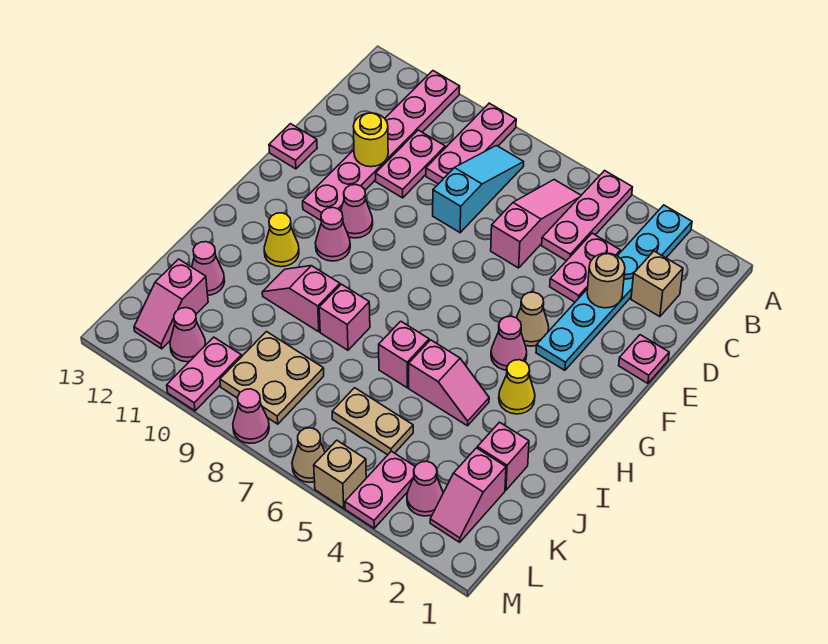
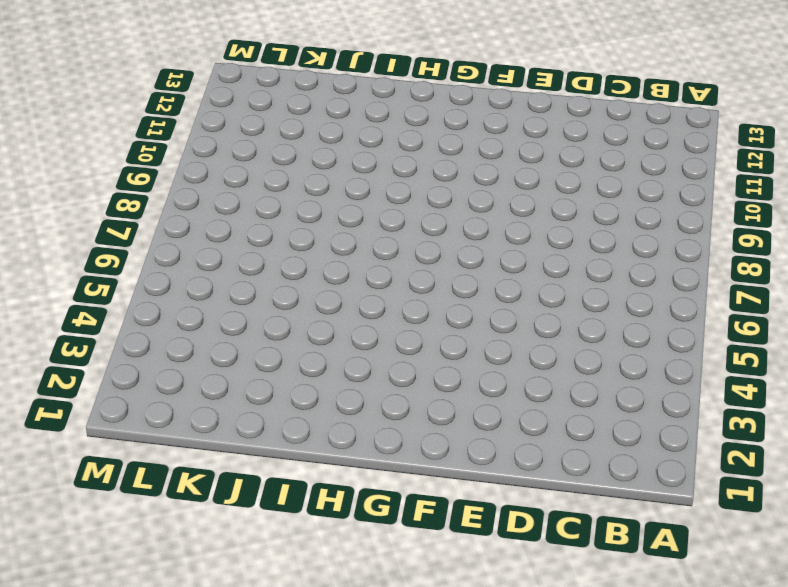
none -> cyan plate A3:F3 level 1
none -> pink plate A5:C5 level 1
none -> pink plate A9:C9 level 1
none -> pink plate A11:F11 level 1

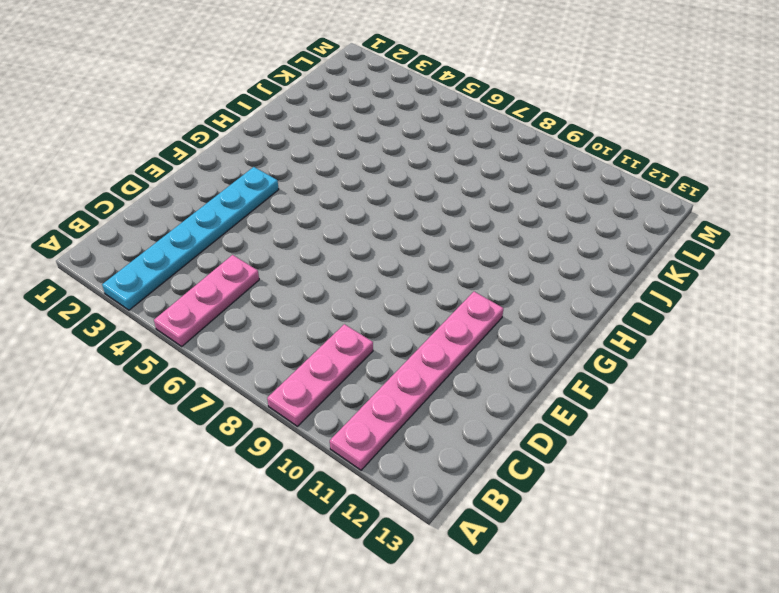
none -> pink slope B6:D6 level 1 top D
none -> cyan slope B8:D8 level 1 top D
none -> tan brick C2 level 1
none -> pink plate C4:D4 level 1

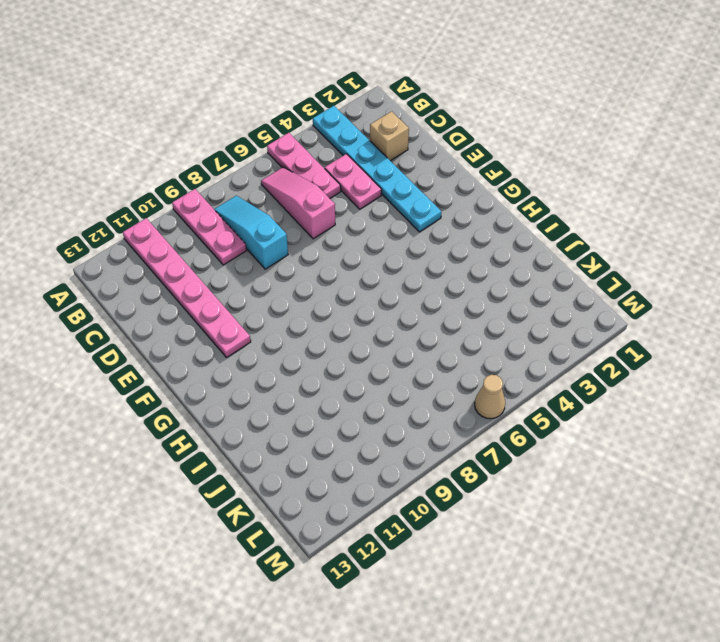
none -> pink plate C10:D10 level 1
none -> pink plate E1 level 1
none -> pink plate E13 level 1
none -> tan cone F4 level 1

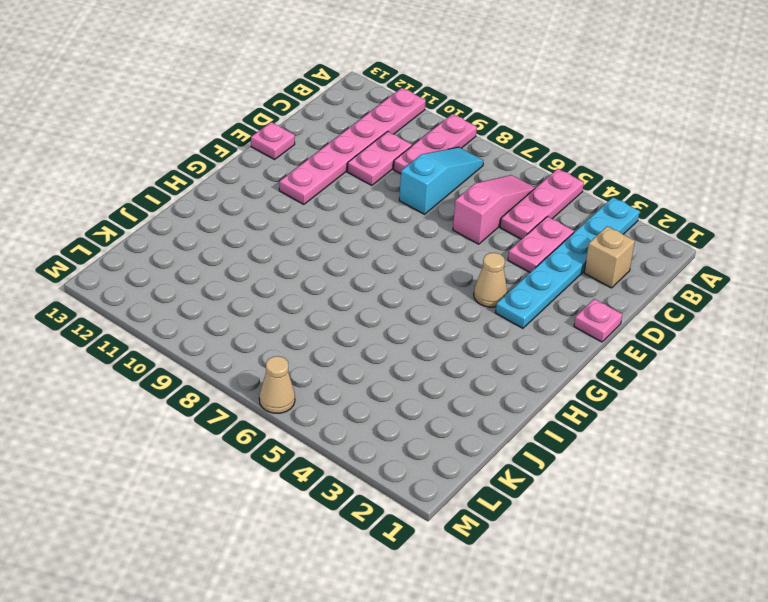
none -> pink cone F10 level 1
none -> pink cone G4 level 1
none -> pink cone G10 level 1
none -> yellow cone H3 level 1

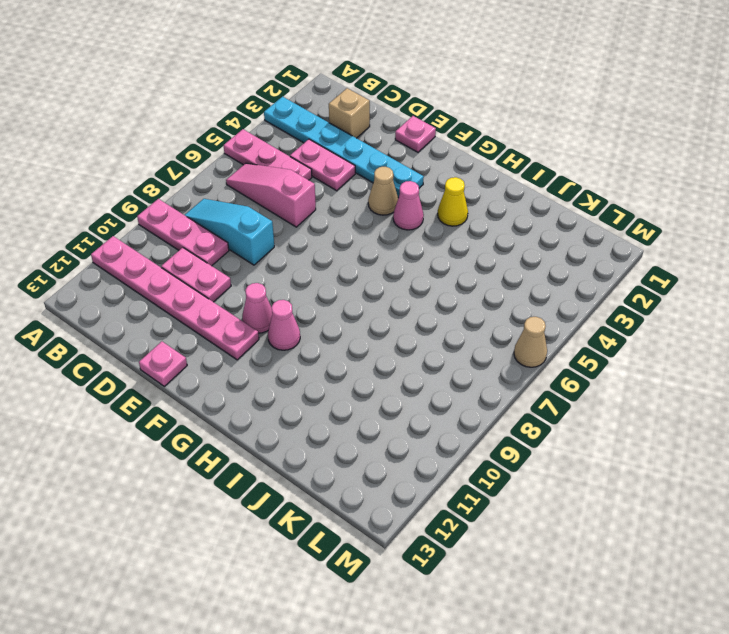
none -> yellow cone H11 level 1
none -> pink slope I4:I5 level 1 top 5
none -> pink brick I6 level 1
none -> pink brick I8 level 1

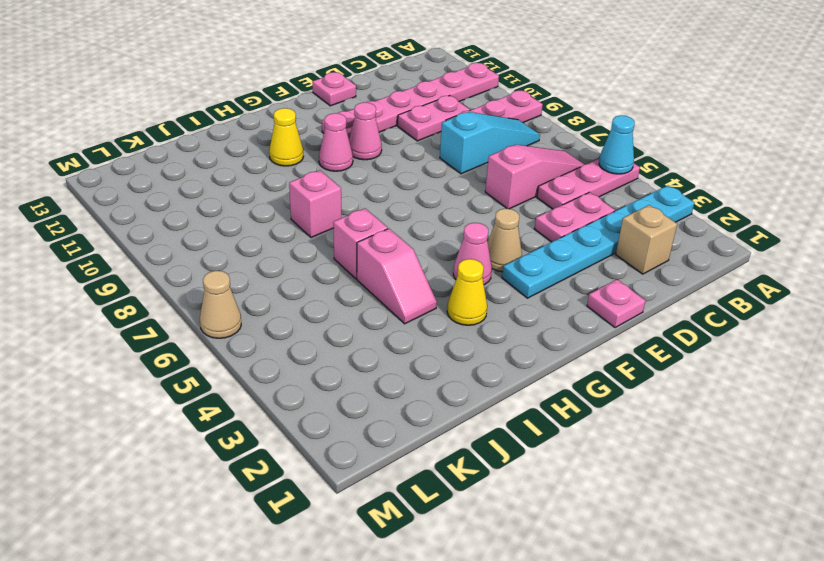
cyan cone A5 level 2 -> none
none -> pink slope I9:I10 level 1 top 9
none -> pink brick J2 level 1
none -> pink cone J12 level 1
none -> pink slope K2:L2 level 1 top K

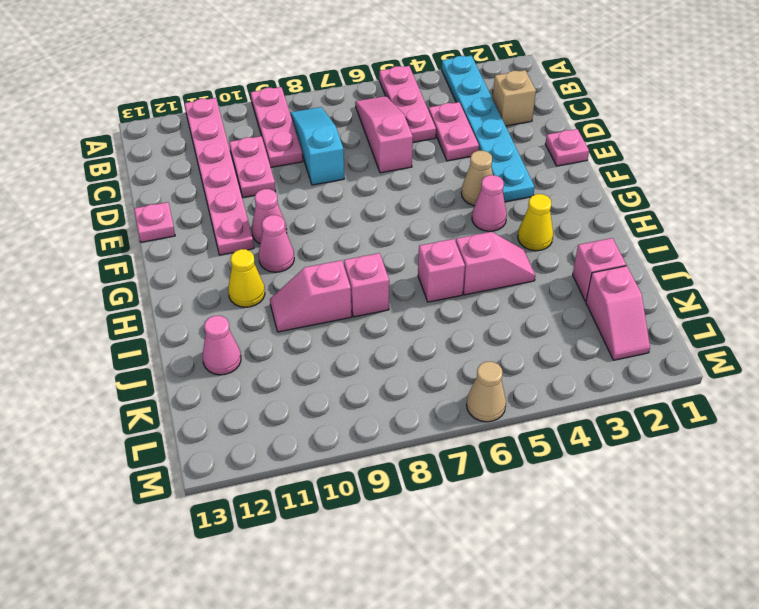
none -> tan plate K5:K6 level 1
none -> tan plate K8:L9 level 1
none -> pink slope K12:L12 level 1 top K
none -> pink cone L3 level 1

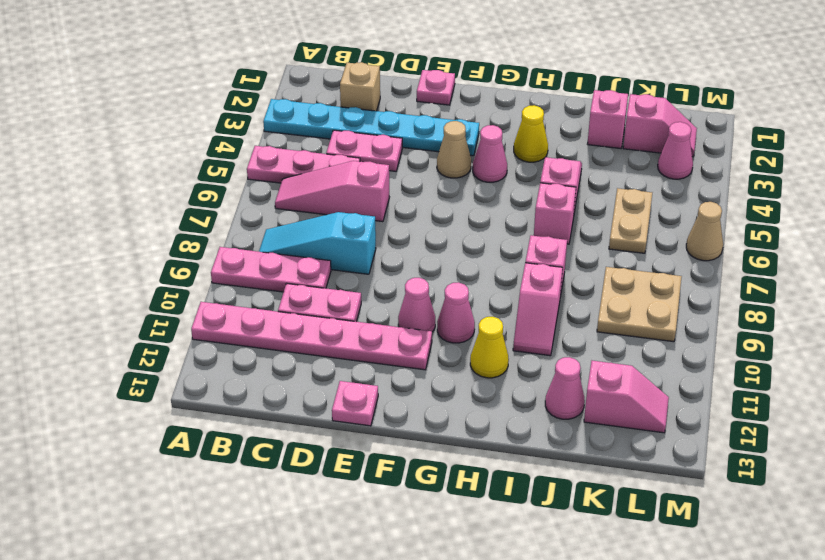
none -> pink plate L4:M4 level 1
none -> pink plate L10:M10 level 1
none -> pink cone L11 level 1
none -> tan brick M5 level 1

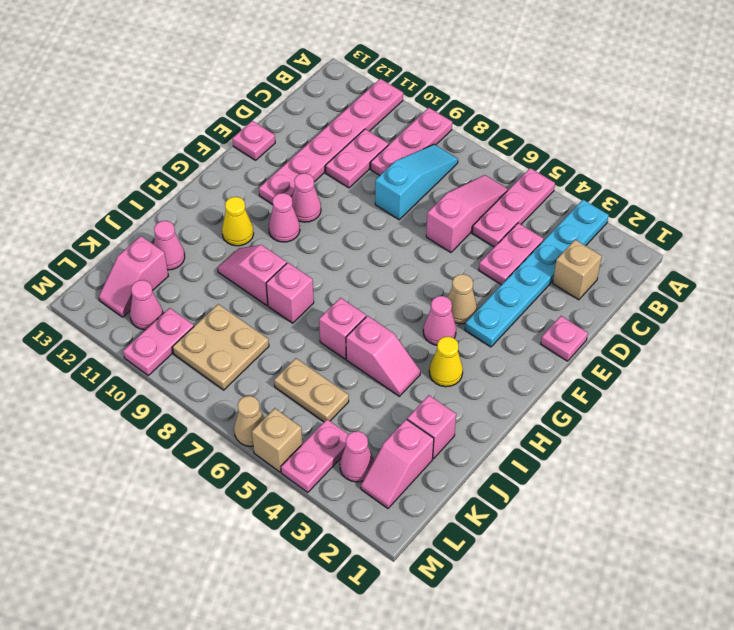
none -> pink cone M8 level 1
none -> tan round brick D3 level 2
none -> yellow round brick D11 level 2

